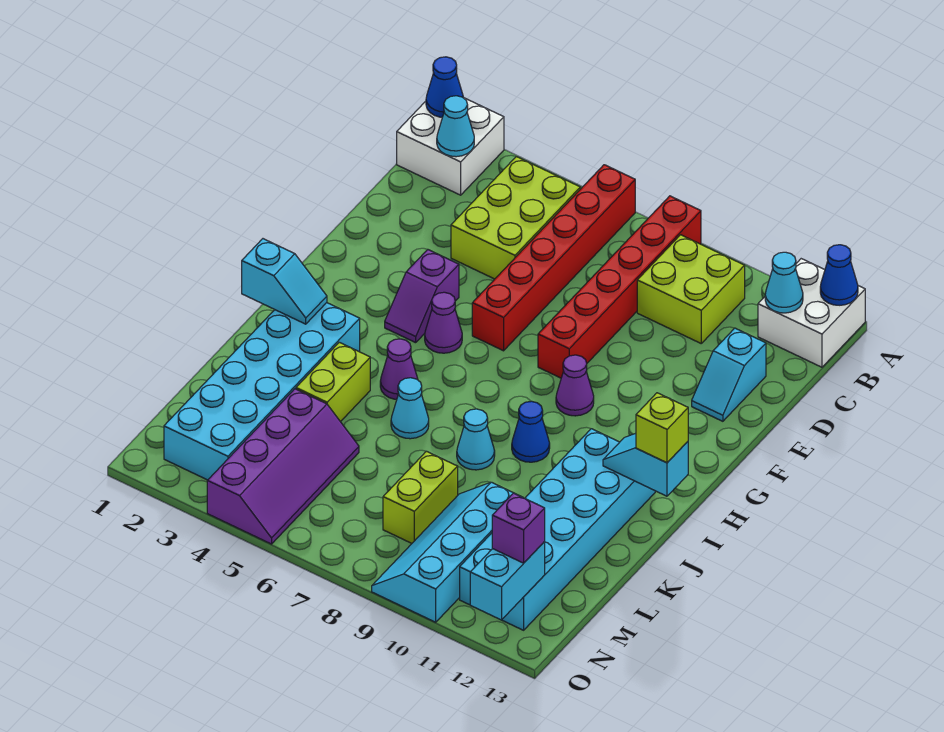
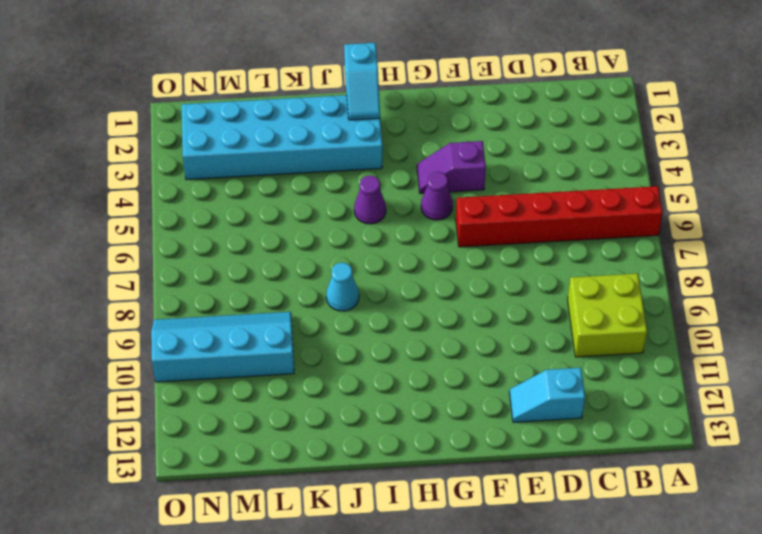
none -> white brick A1:B2 level 1
none -> red brick A8:F8 level 1
none -> white brick A12:B13 level 1

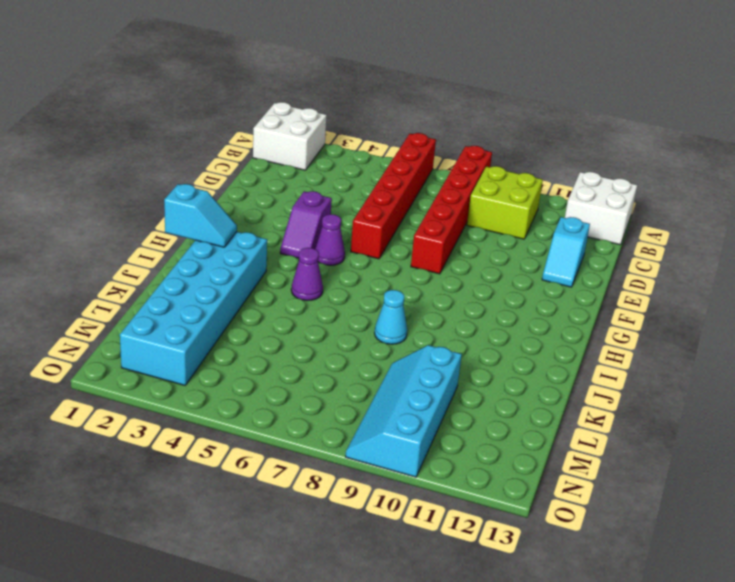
none -> lime brick B4:D5 level 1
none -> purple cone G9 level 1
none -> blue cone I9 level 1

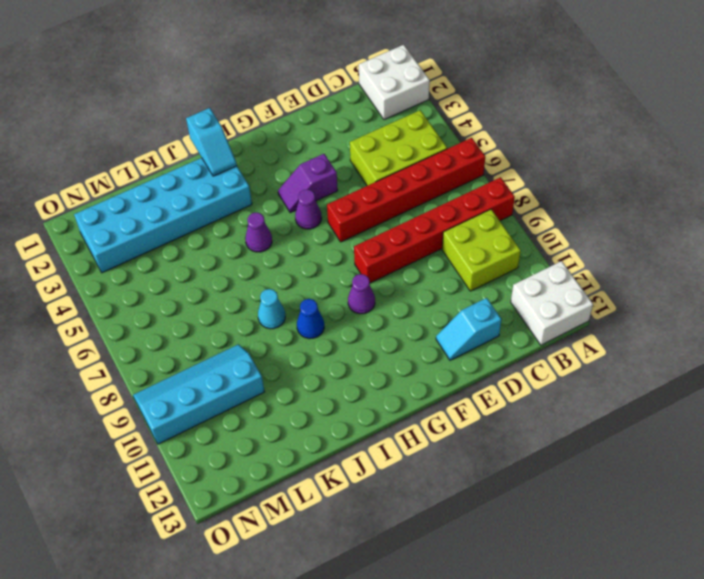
none -> cyan brick I11:N12 level 1
none -> lime brick J4:K4 level 1
none -> cyan cone J6 level 1

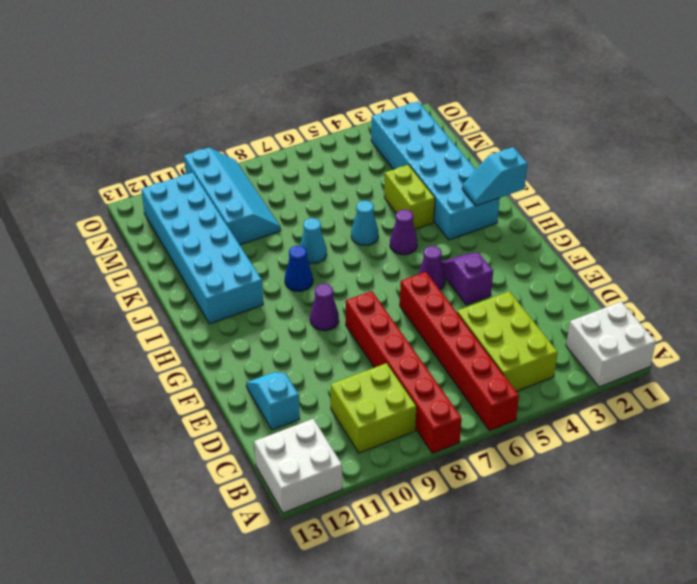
none -> purple slope L4:O5 level 1 top 4
none -> lime brick L8:M8 level 1
none -> blue cone A1 level 2

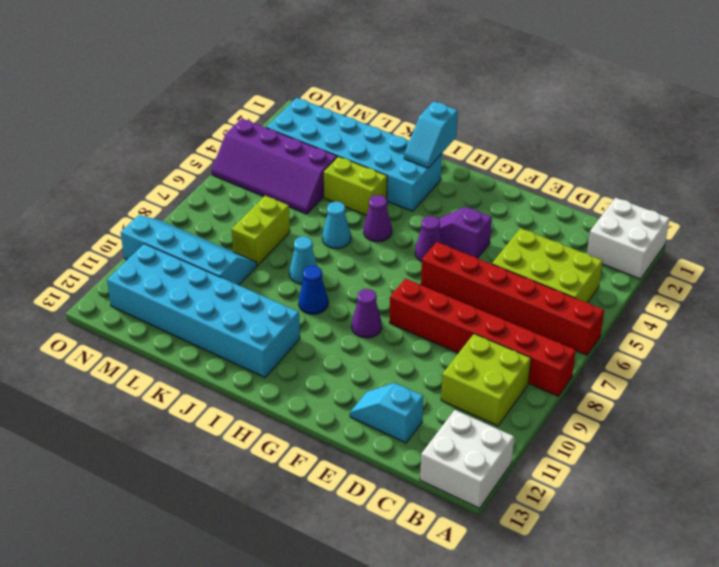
lime brick L7:L8 level 1 -> lime brick L8:M8 level 1
none -> blue cone A1 level 2
none -> blue cone A13 level 2
none -> cyan cone B2 level 2

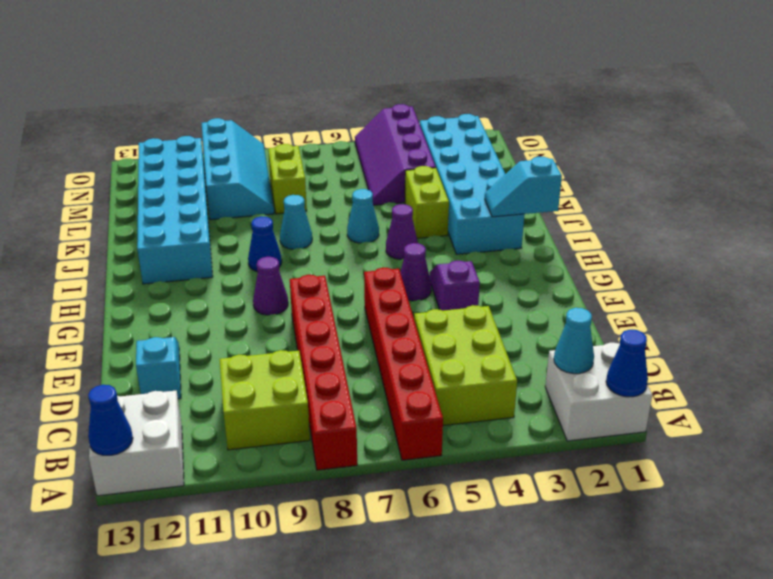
none -> cyan cone B12 level 2
none -> cyan slope I12:I13 level 2 top 13
none -> cyan brick N12:O12 level 2

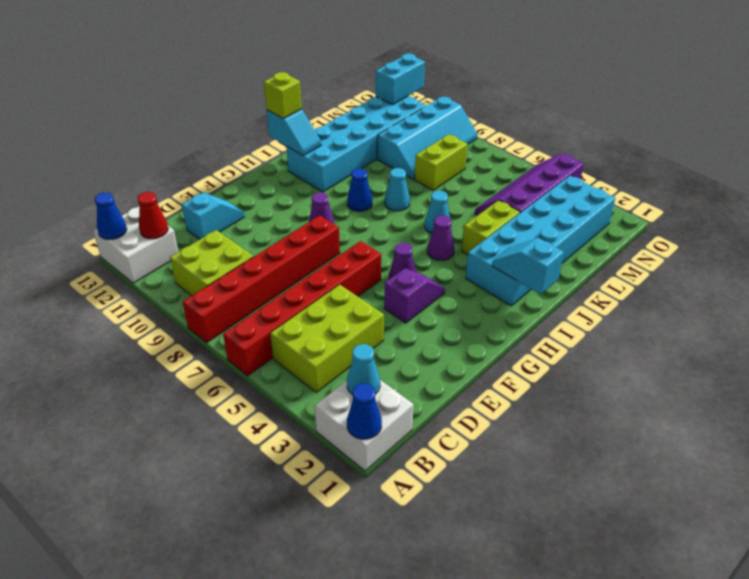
red cone B12 level 2 -> cyan cone B12 level 2
none -> purple brick N12 level 3

